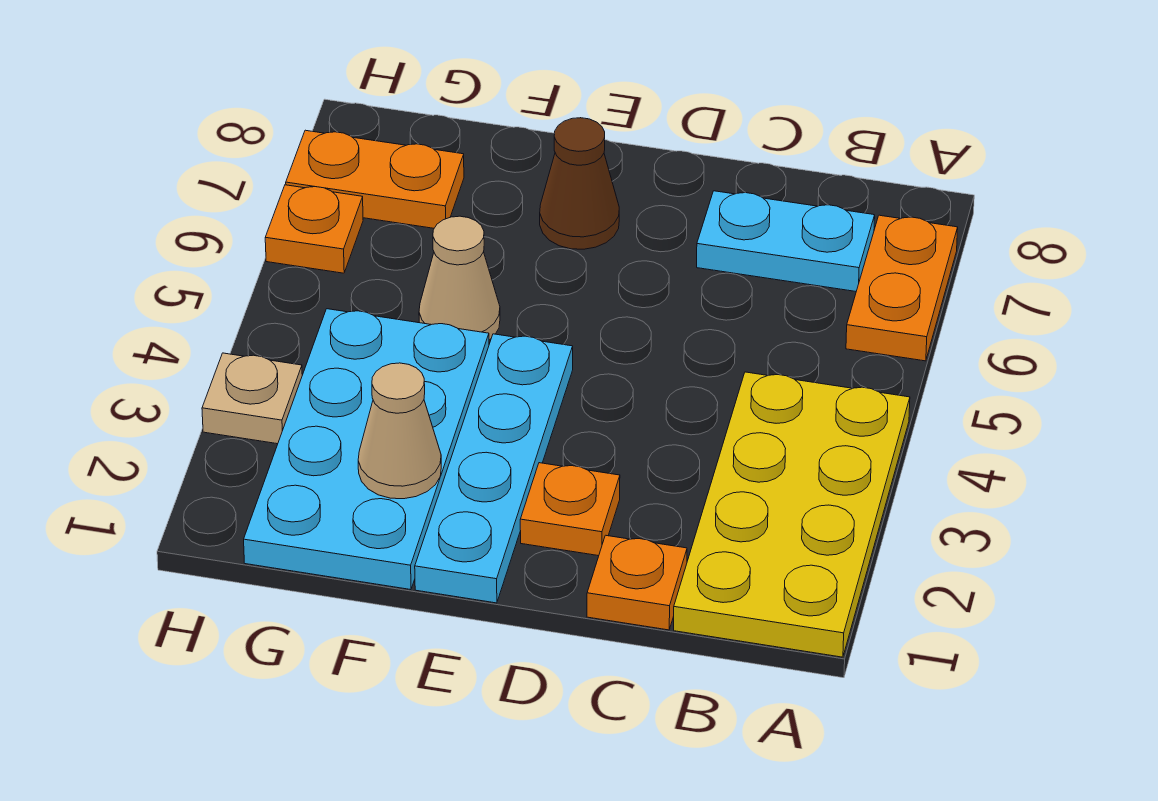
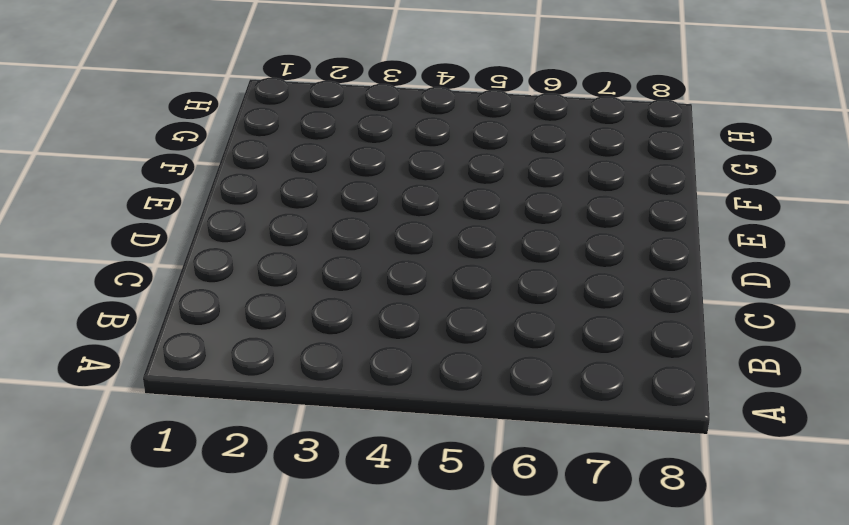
none -> yellow plate A1:B4 level 1
none -> orange plate A6:A7 level 1
none -> cyan plate B7:C7 level 1

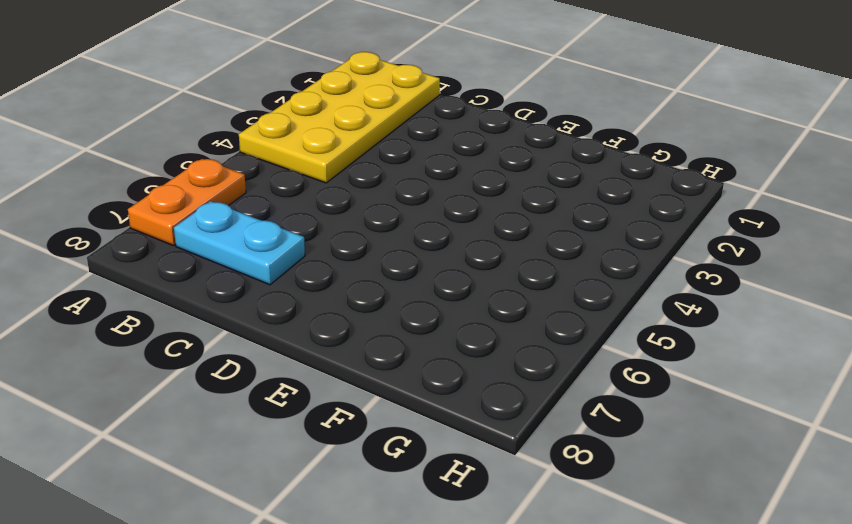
none -> orange plate C1 level 1
none -> orange plate D2 level 1
none -> cyan plate E1:E4 level 1

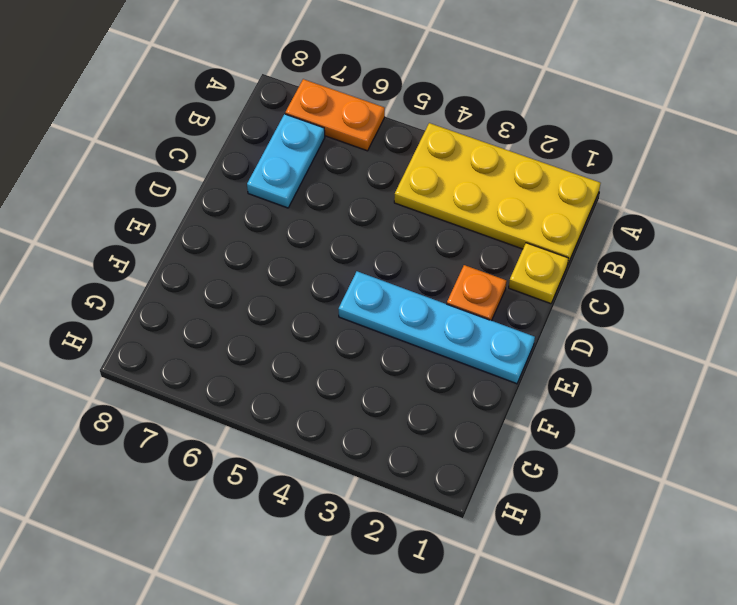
yellow plate C1 level 1 -> orange plate C1 level 1
none -> brown cone E7 level 1
none -> cyan plate F1:G4 level 1
none -> tan cone F5 level 1

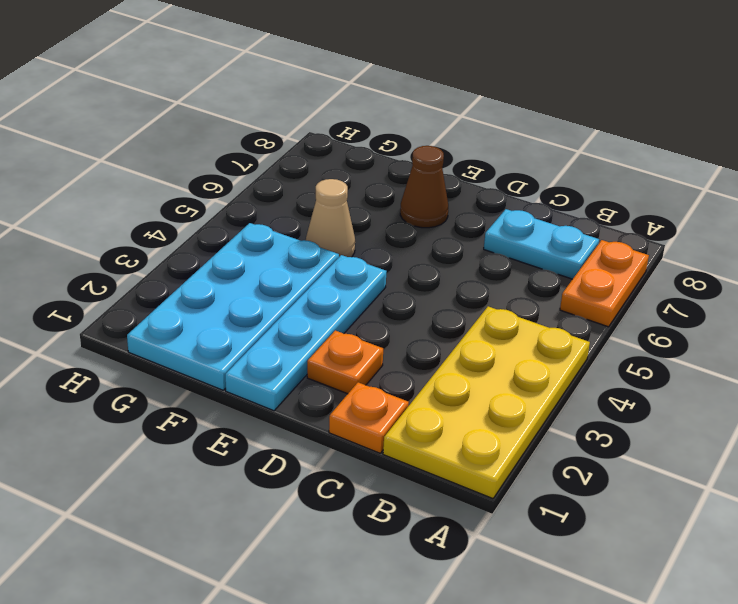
none -> orange plate G7:H7 level 1
none -> tan plate H3 level 1
none -> orange plate H6 level 1

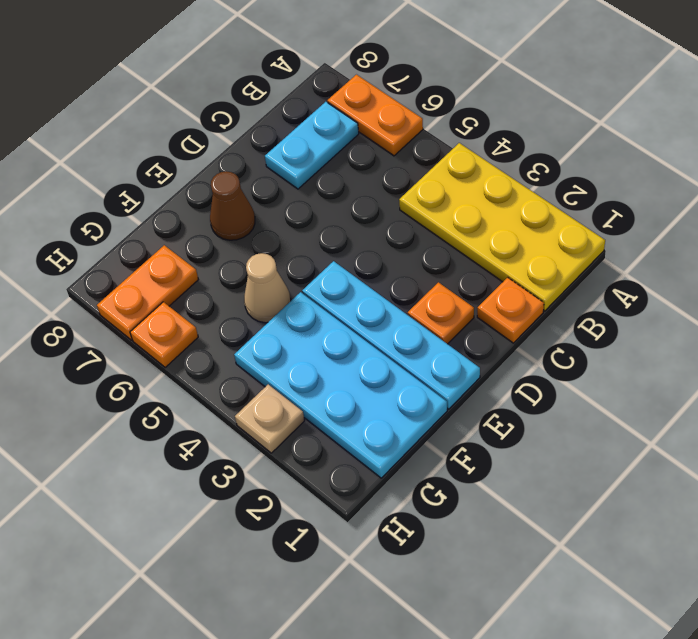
none -> tan cone F2 level 2

